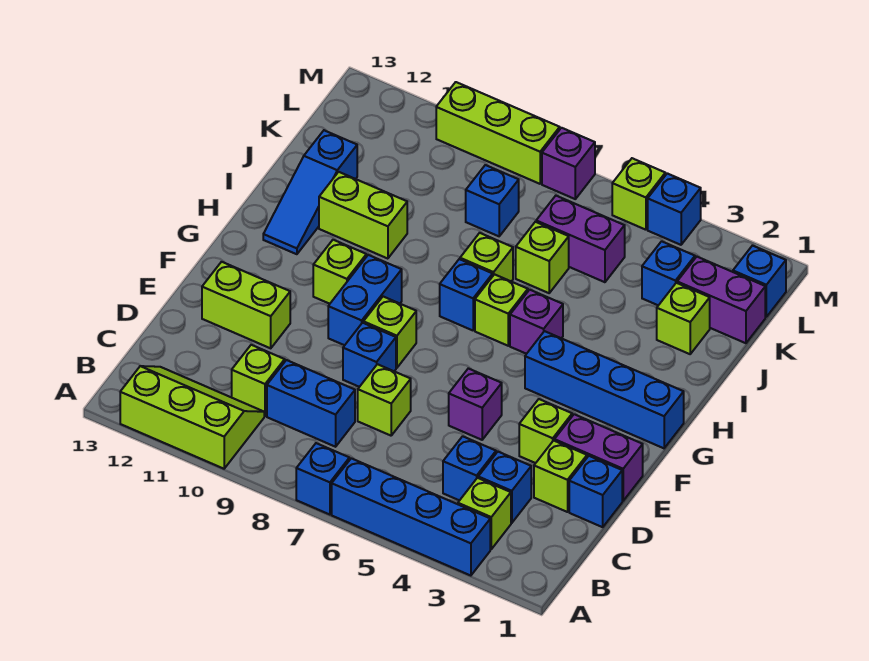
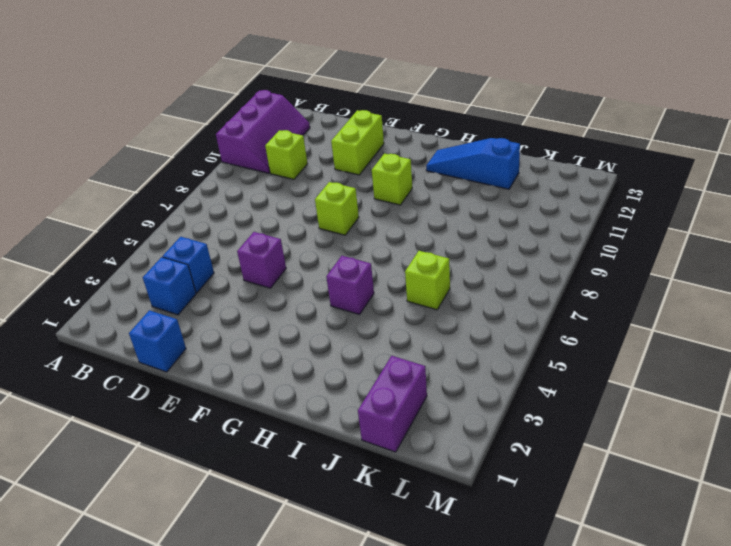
purple slope A10:B12 level 1 top A -> lime slope A10:B12 level 1 top A
none -> blue brick A3:A6 level 1
none -> blue brick A7 level 1
none -> lime brick B3 level 1
none -> blue brick C8:C9 level 1

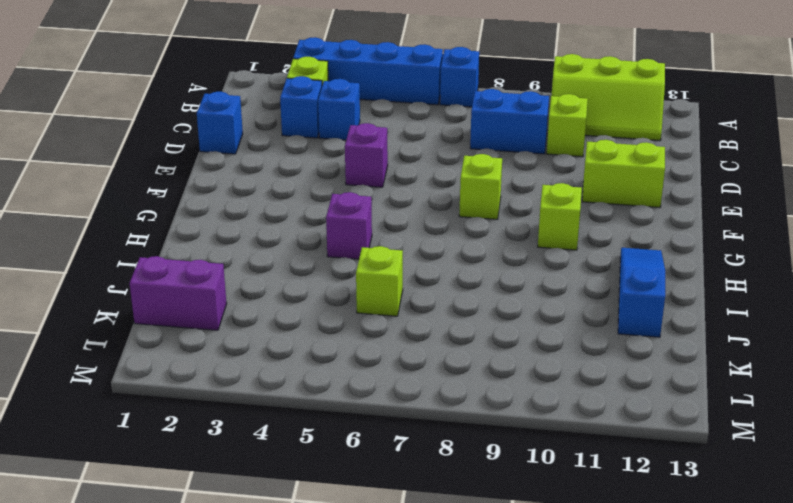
none -> lime brick D2 level 1
none -> lime brick D7 level 1
none -> purple brick E1:E2 level 1
none -> lime brick E3 level 1

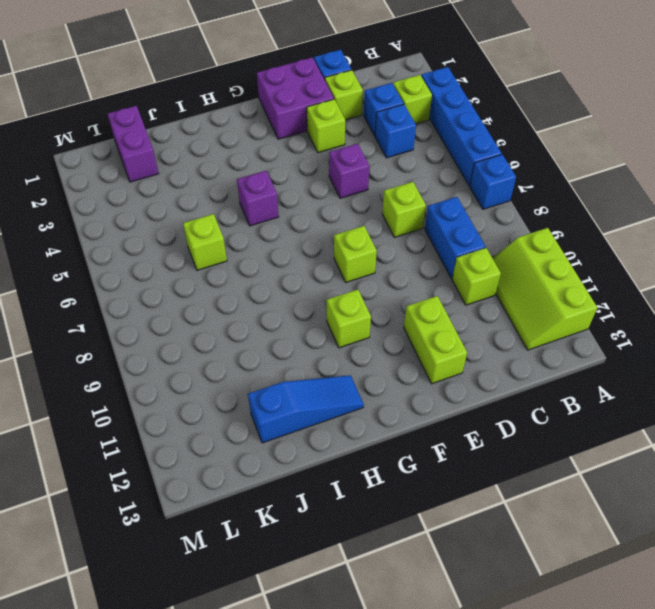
purple brick E1:F2 level 1 -> purple brick E1:E2 level 1
none -> blue brick E8 level 1
none -> blue brick F9:G9 level 1
none -> blue brick G1:G4 level 1
none -> lime brick H6 level 1

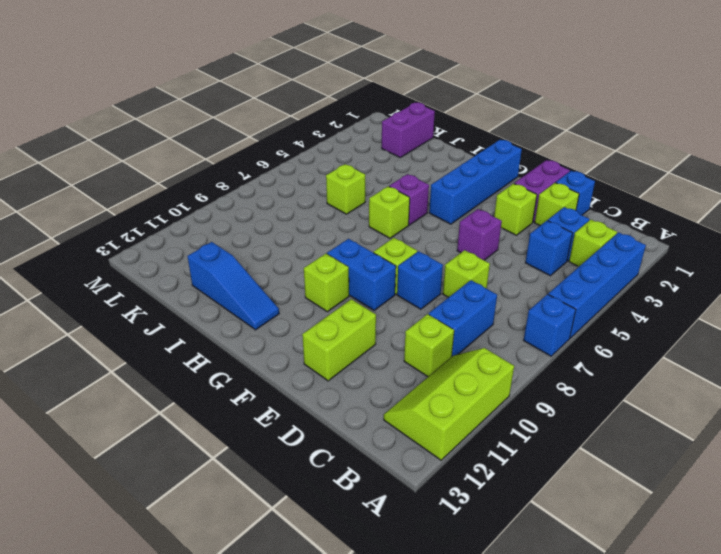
none -> blue brick H7 level 1
none -> lime brick I7 level 1
none -> lime brick I10:I11 level 1
none -> lime brick J2 level 1

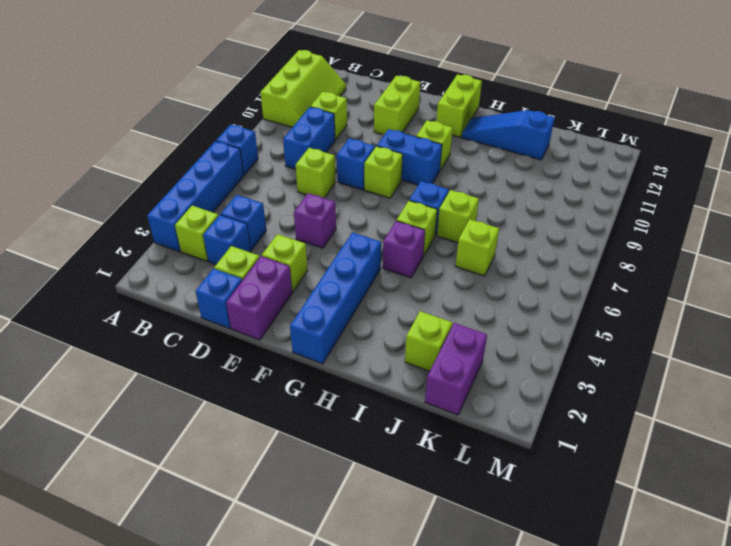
lime brick G12:G13 level 1 -> lime brick I10:I11 level 1
none -> blue brick K3 level 1
none -> purple brick K5:K6 level 1
none -> blue brick K8 level 1
none -> blue brick L1 level 1

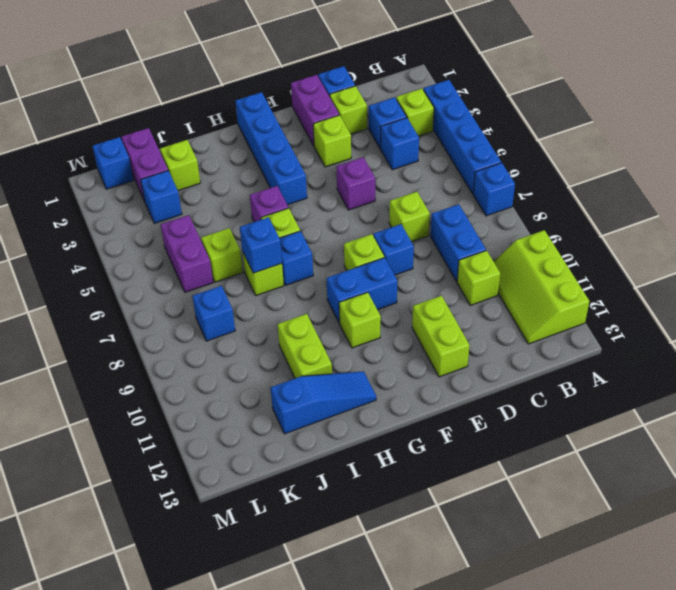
blue brick I7 level 2 -> blue brick M4 level 1
none -> lime brick M5 level 1
none -> purple brick M7 level 1
none -> lime brick M8:M10 level 1

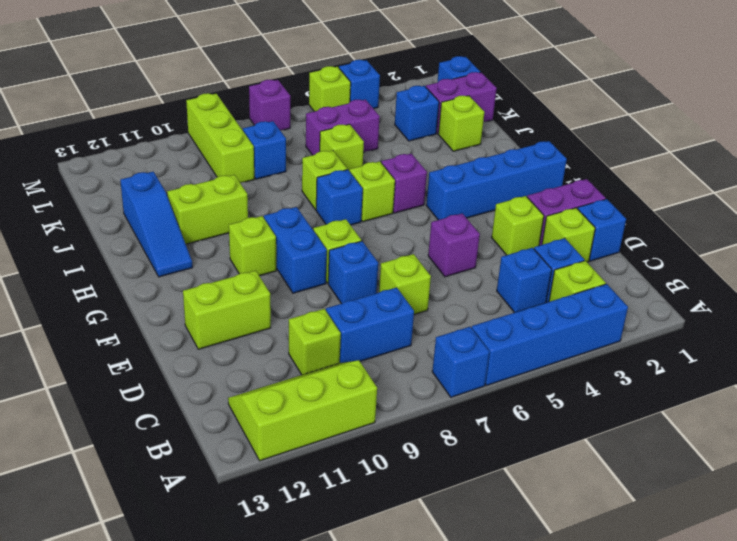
lime brick K9:M9 level 1 -> lime brick M8:M10 level 1

